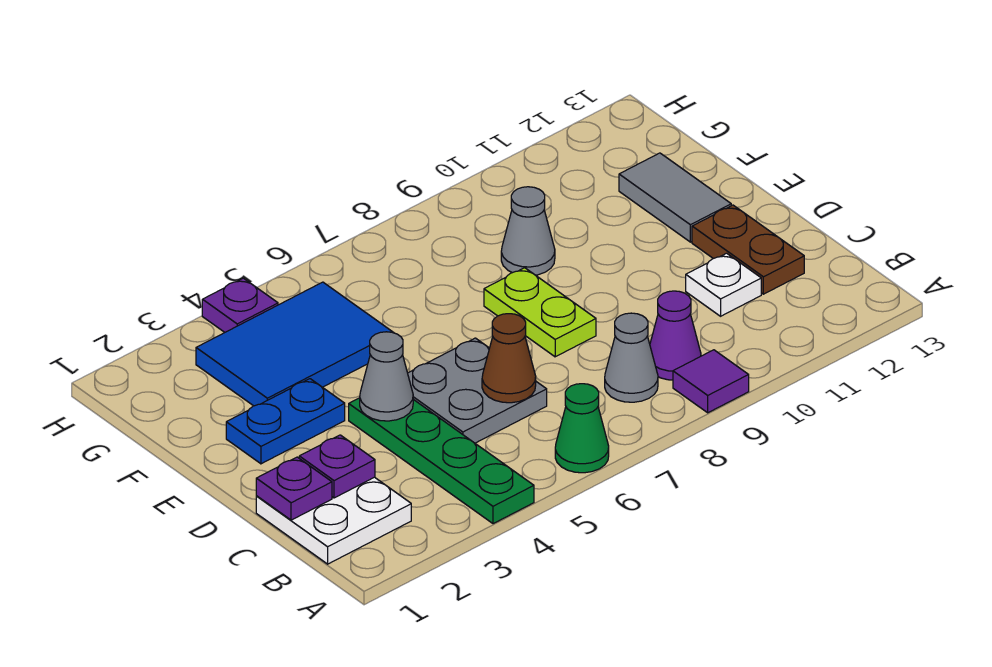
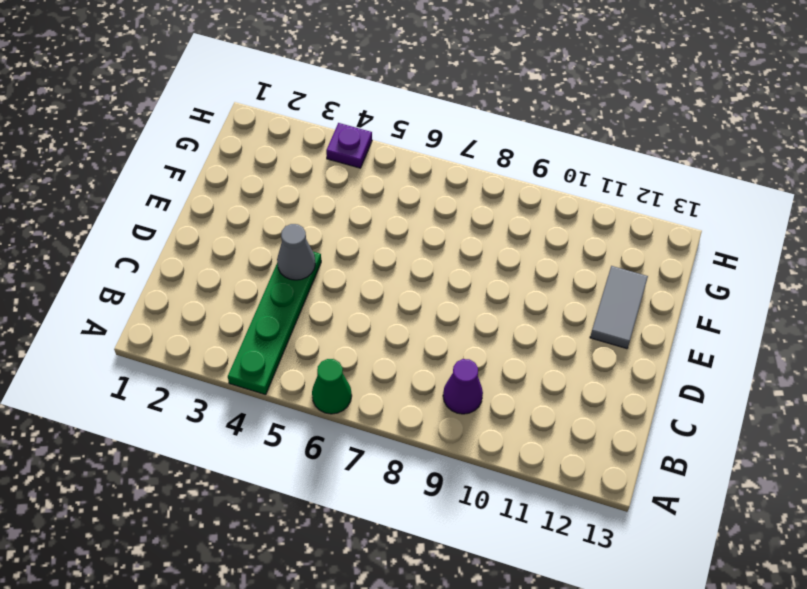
none -> purple tile A9 level 1
none -> white plate B1:C2 level 1
none -> grey cone B8 level 1

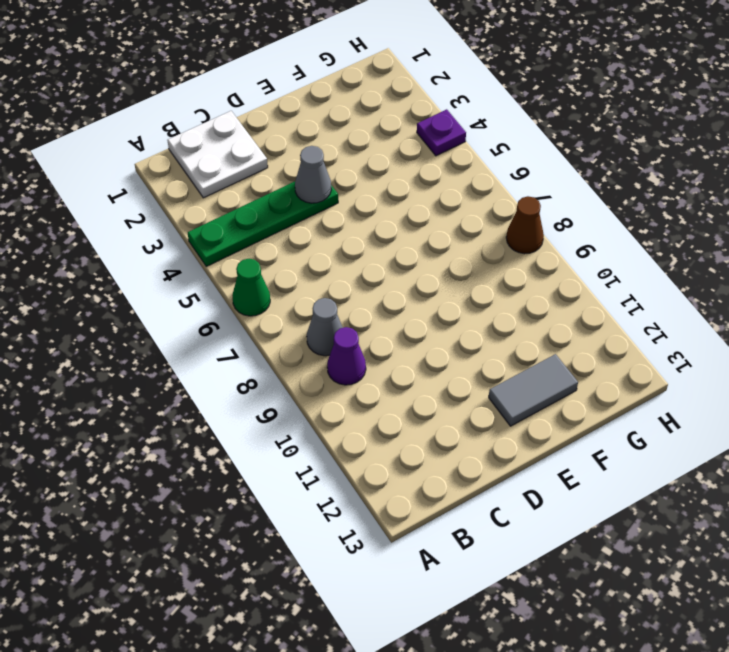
brown cone H8 level 1 -> brown cone C6 level 2
none -> purple tile A9 level 1
none -> grey plate C5:D6 level 1
none -> white plate C11 level 1

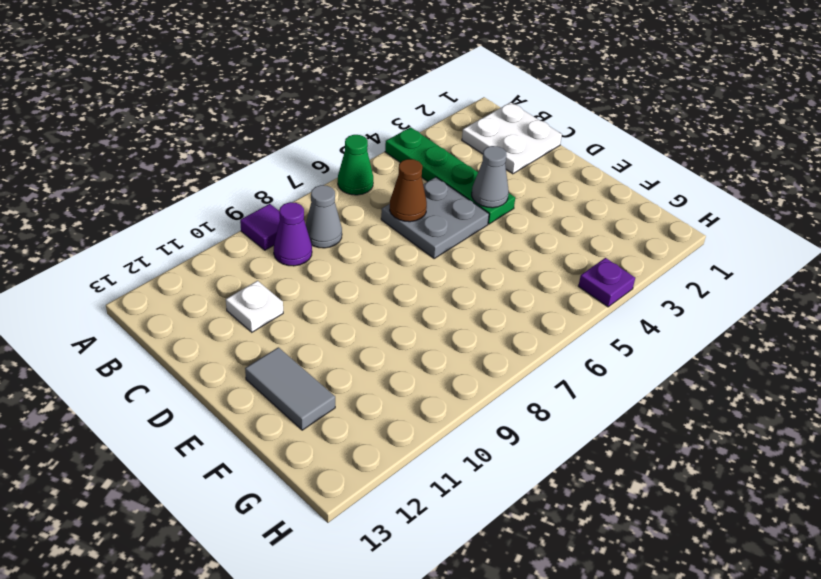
none -> brown plate C12:D12 level 1
none -> lime plate D8:E8 level 1
none -> blue plate E2:E3 level 1

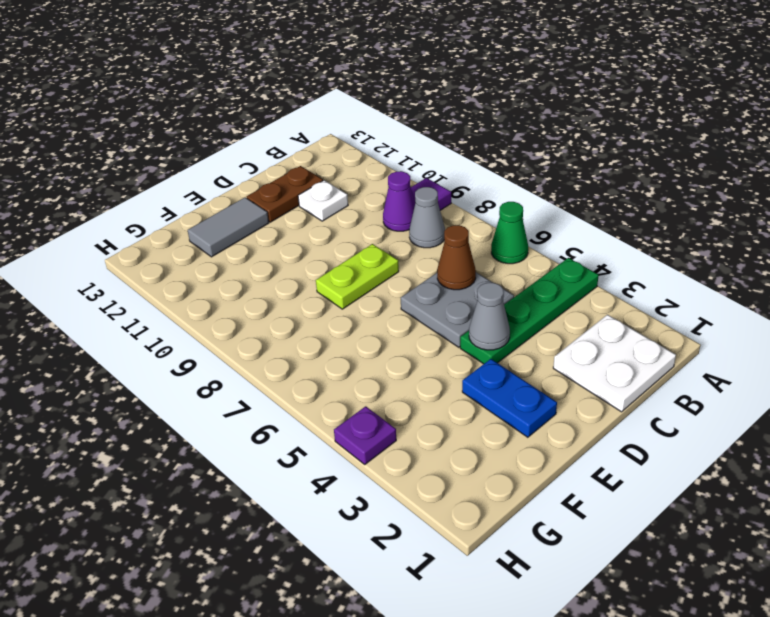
none -> blue tile F3:G5 level 1
none -> grey cone F9 level 1
none -> purple plate C1 level 2

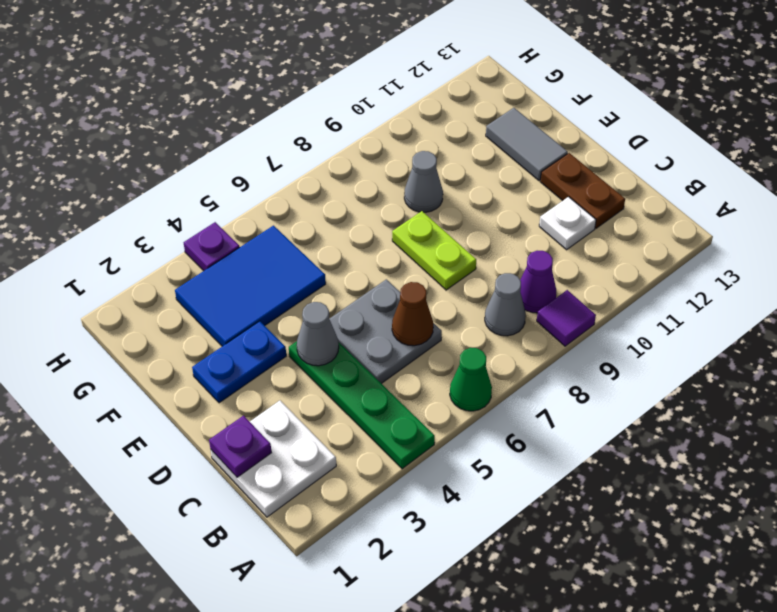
none -> purple plate C2 level 2

